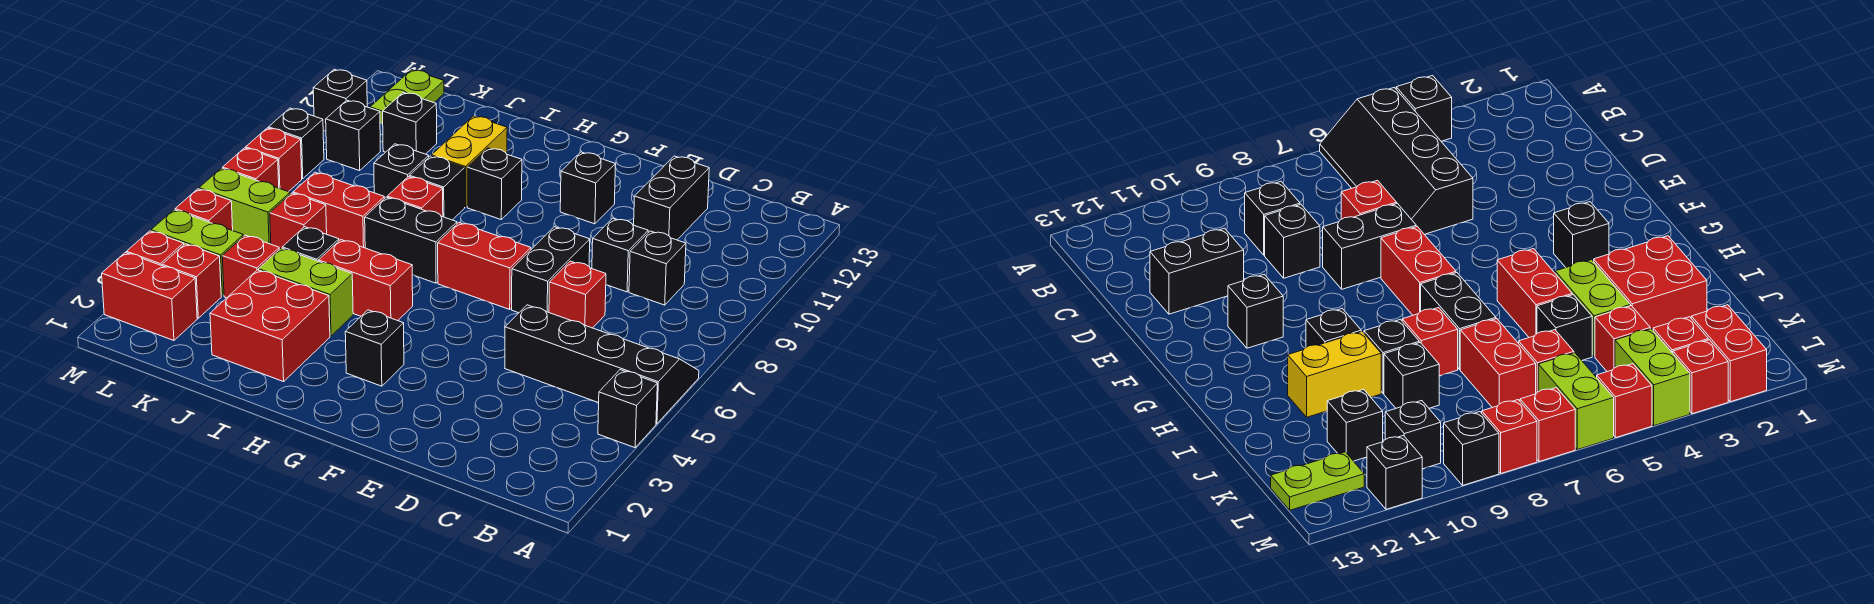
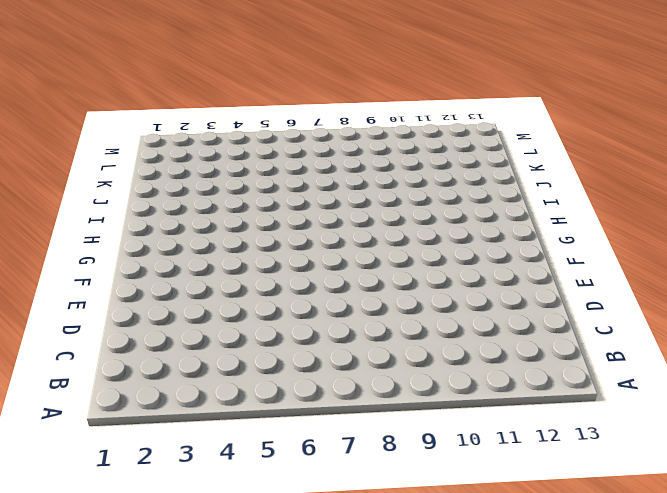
none -> black brick A4 level 1
none -> black slope A5:D6 level 1 top 5
none -> black brick C9 level 1
none -> red brick D7 level 1

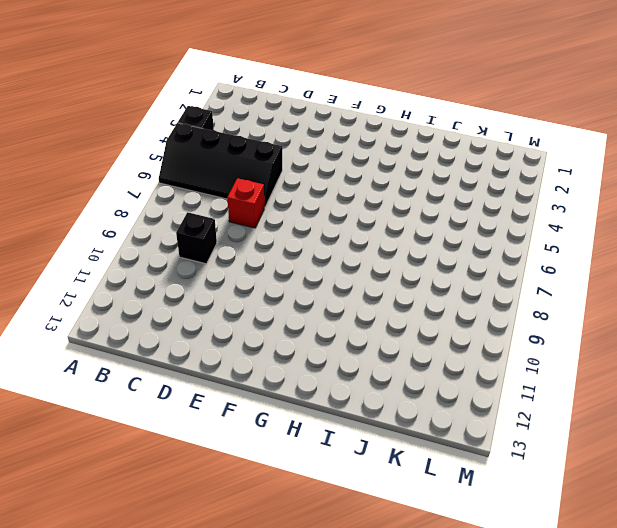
none -> black brick D9 level 1
none -> black brick D11:D12 level 1
none -> black brick E7:E8 level 1
none -> red brick F7:G7 level 1

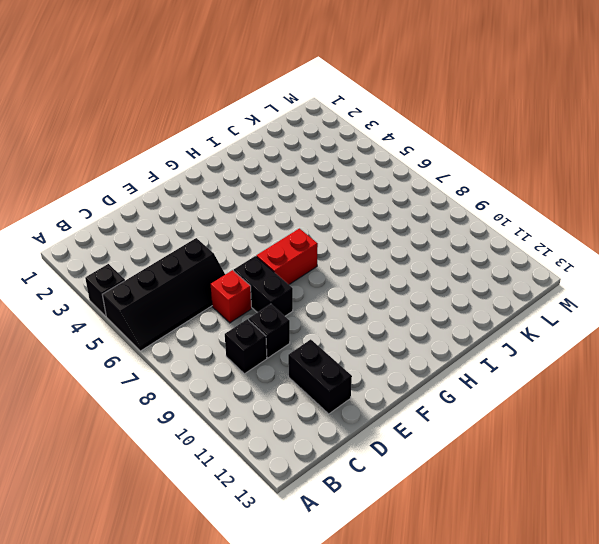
none -> black brick F11 level 1
none -> black brick G3 level 1
none -> red brick H5:I5 level 1
none -> black brick H7:I7 level 1

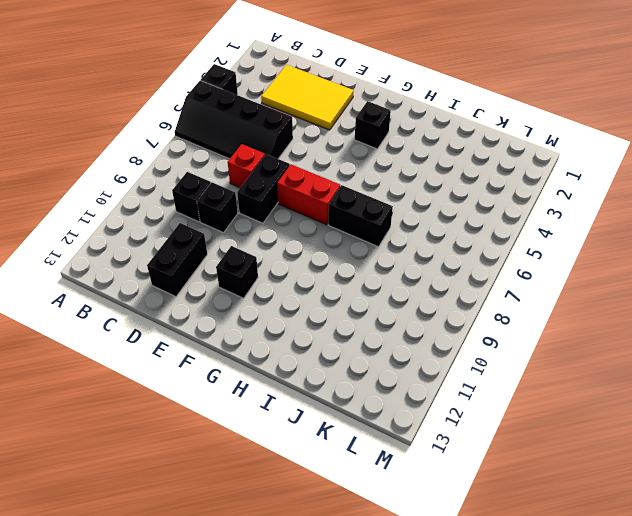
yellow tile C2:E3 level 1 -> none
none -> red brick H5:I5 level 1
none -> black brick H10 level 1
none -> red brick I2:J3 level 1
none -> lime brick I4:J4 level 1

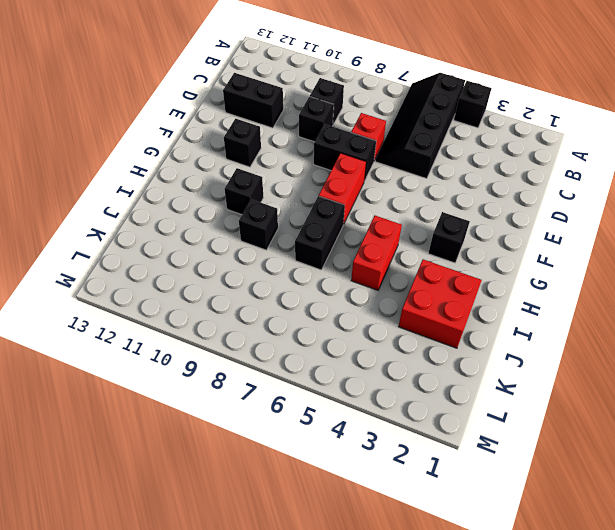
none -> lime brick I4:J4 level 1
none -> red brick I8 level 1
none -> yellow brick I10:I11 level 1
none -> black brick J5 level 1

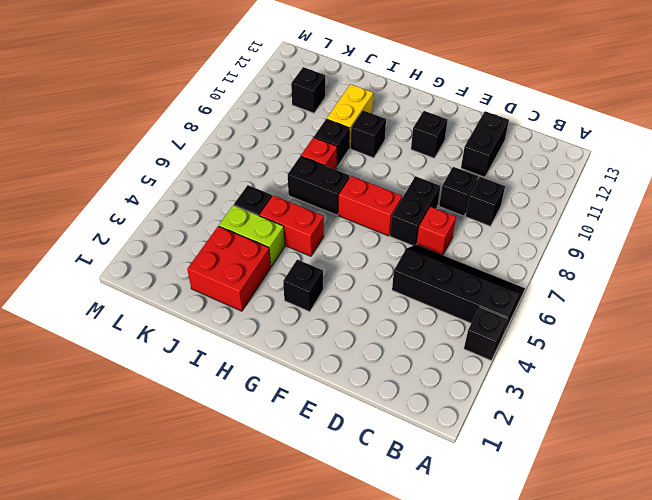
none -> red brick J7:K7 level 1
none -> black brick J9 level 1
none -> red brick K4 level 1
none -> red brick K6 level 1

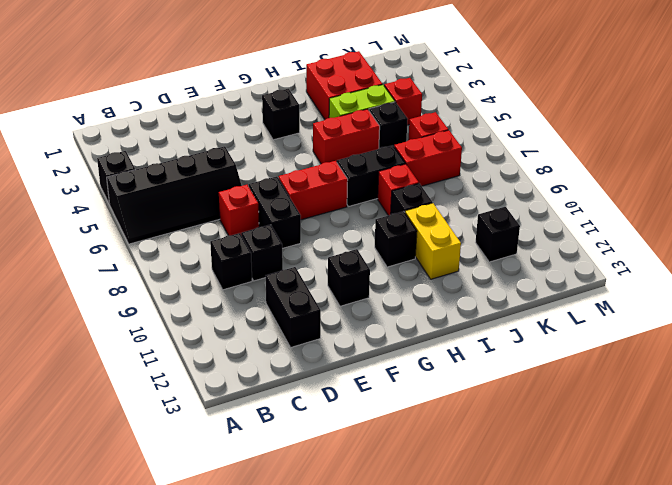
none -> black brick J9 level 1
none -> red brick L2:M2 level 1
none -> red brick L3 level 1
none -> lime brick L4:M4 level 1

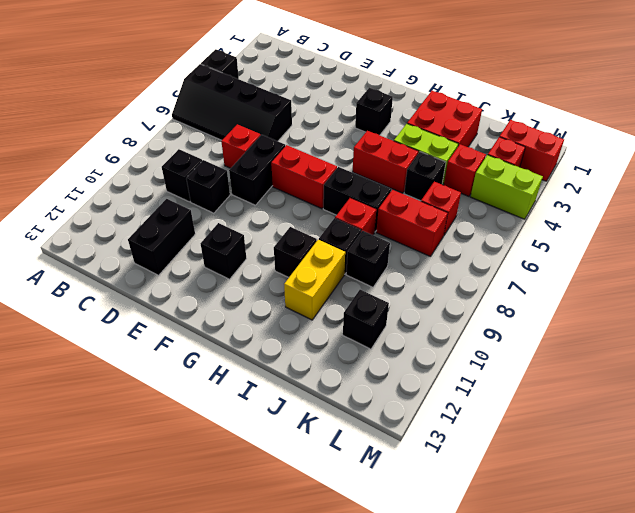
none -> lime brick L6:M6 level 1
none -> black brick L10 level 1
none -> lime plate L12:L13 level 1
none -> red brick M3 level 1

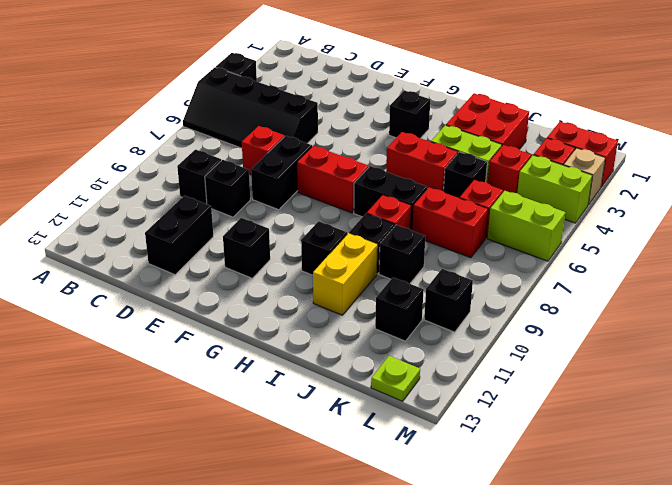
lime plate L13 level 1 -> lime plate L12:L13 level 1
tan brick M3 level 1 -> red brick M3 level 1
none -> red brick M5 level 1
none -> red brick M7 level 1
none -> red brick M8 level 1
none -> black brick M9 level 1

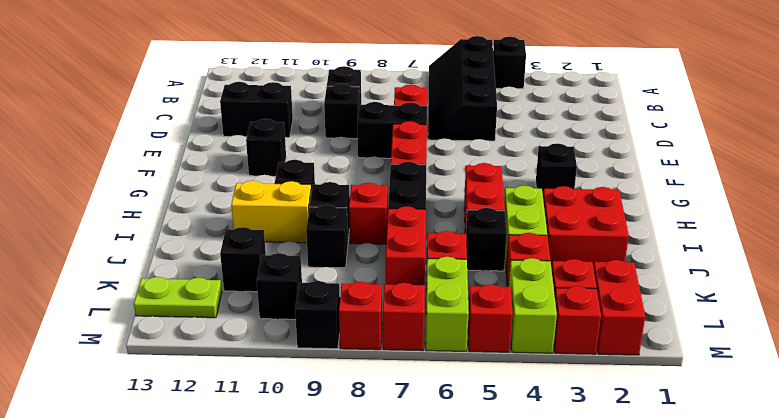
none -> black brick M11 level 1

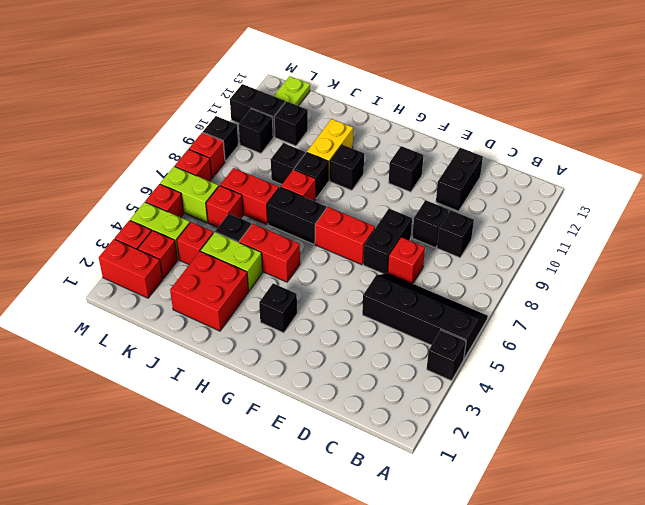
black brick L11:M11 level 1 -> black brick M11 level 1

